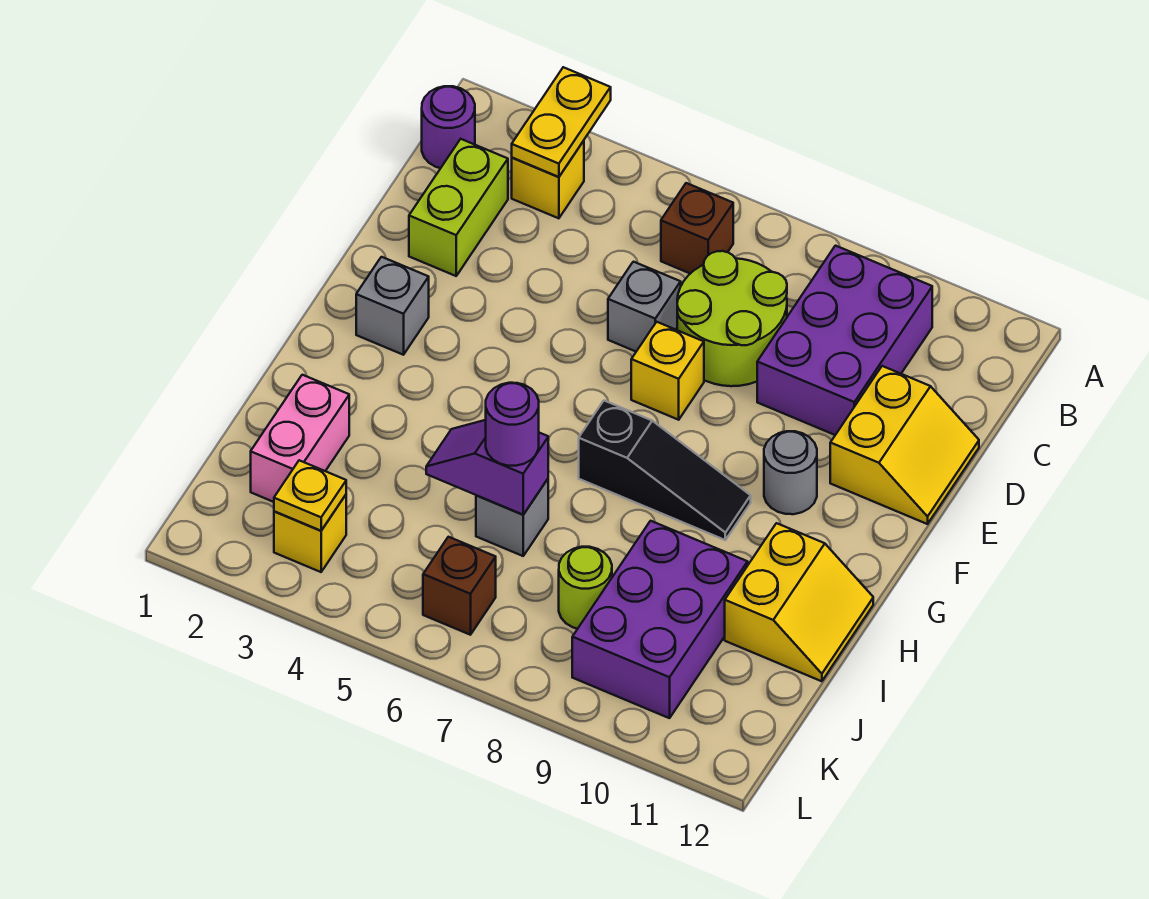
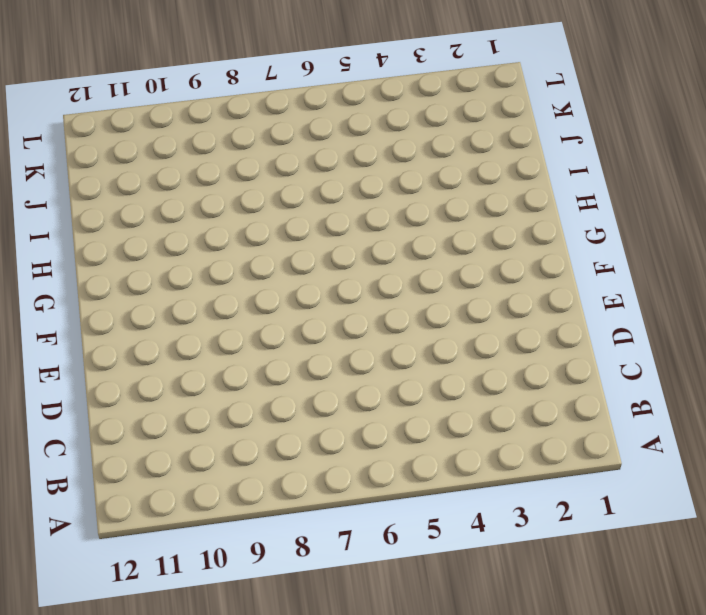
none -> purple round brick B1 level 1
none -> yellow brick B3 level 1
none -> brown brick B6 level 1

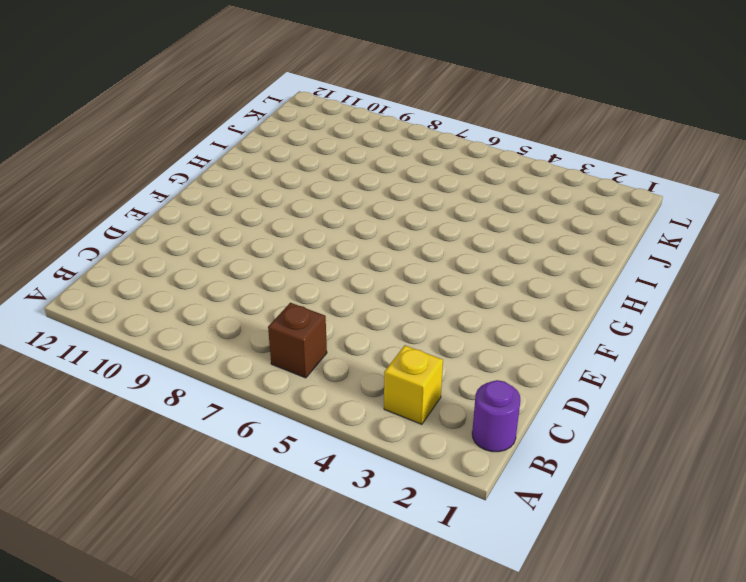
none -> purple brick B9:D10 level 1
none -> lime brick C2:D2 level 1
none -> lime round brick C7:D8 level 1

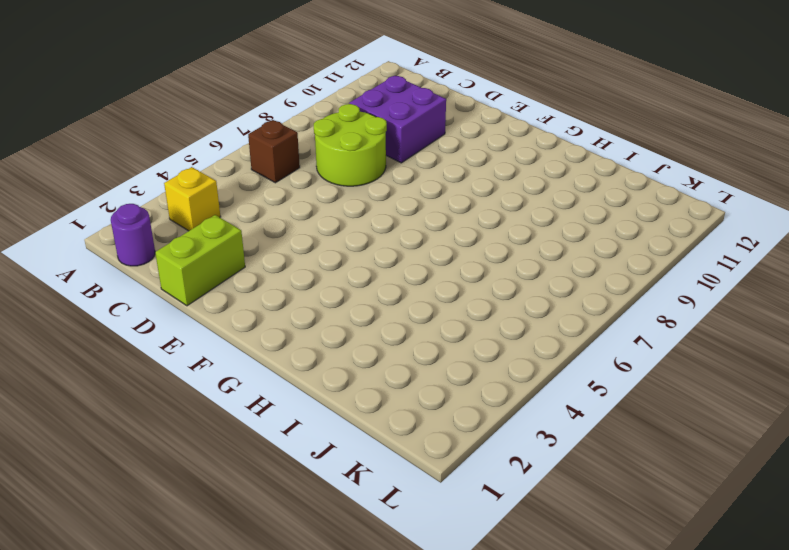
purple brick C9:D10 level 1 -> purple brick B9:D10 level 1
lime brick D1:D2 level 1 -> lime brick C2:D2 level 1
none -> grey brick D6 level 1
none -> yellow slope D11:E12 level 1 top 11
none -> yellow brick E7 level 1

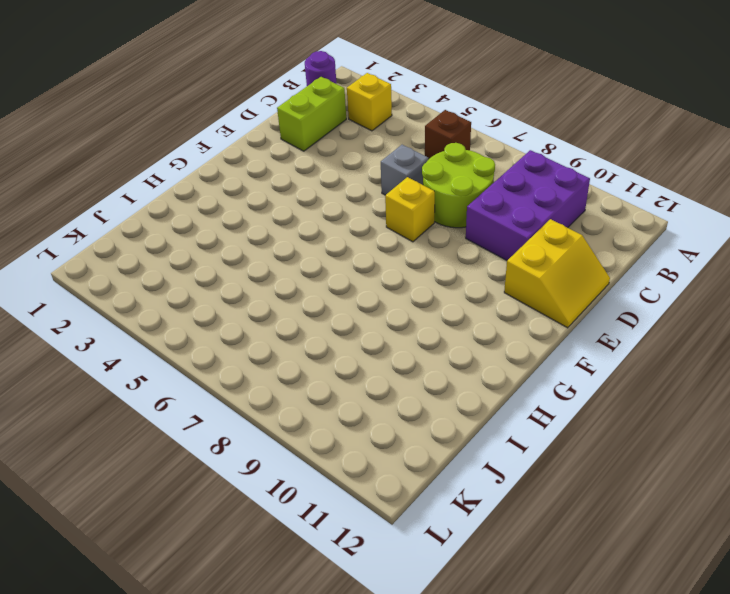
none -> grey brick F2 level 1
none -> grey round brick F10 level 1
none -> black slope G7:G9 level 1 top 7

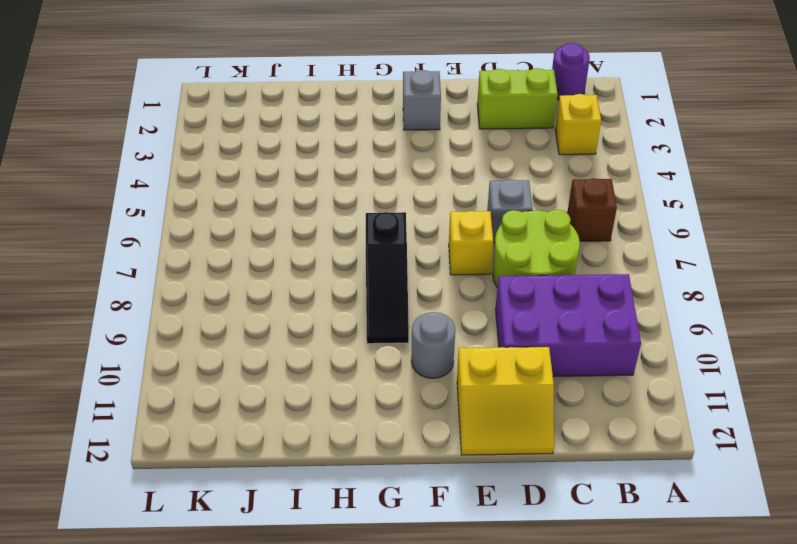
none -> yellow slope H11:I12 level 1 top 11
none -> pink brick I2:J2 level 1
none -> grey brick I6 level 1

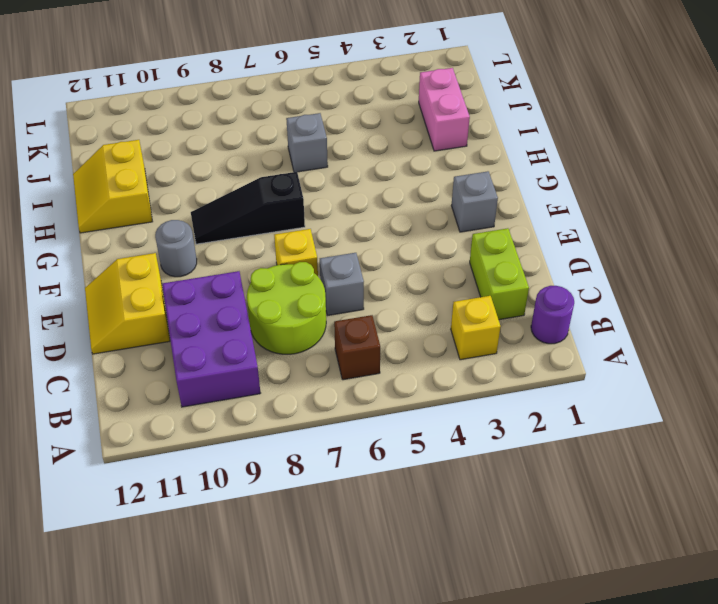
none -> purple brick I9:K10 level 1
none -> lime round brick J8 level 1
none -> yellow brick K3 level 1

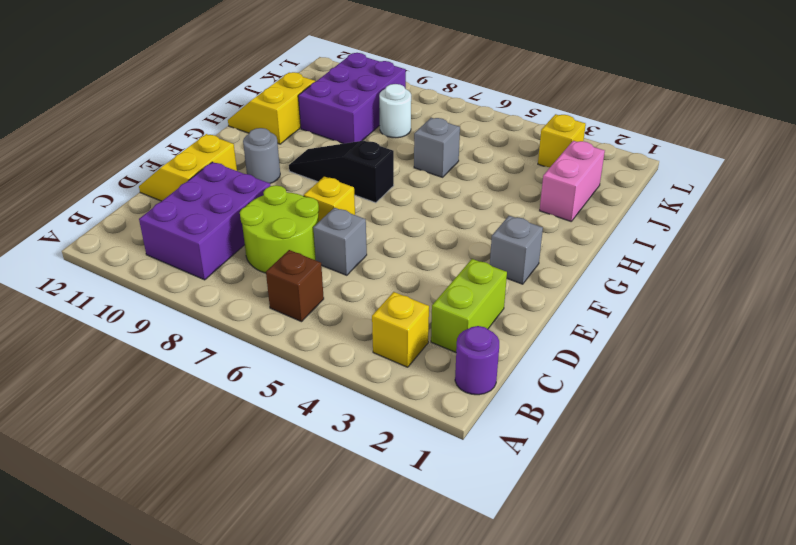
white round brick J8 level 1 -> lime round brick J8 level 1
none -> brown brick K6 level 1
none -> yellow plate A3:B3 level 2
none -> purple slope I5:I6 level 2 top 6

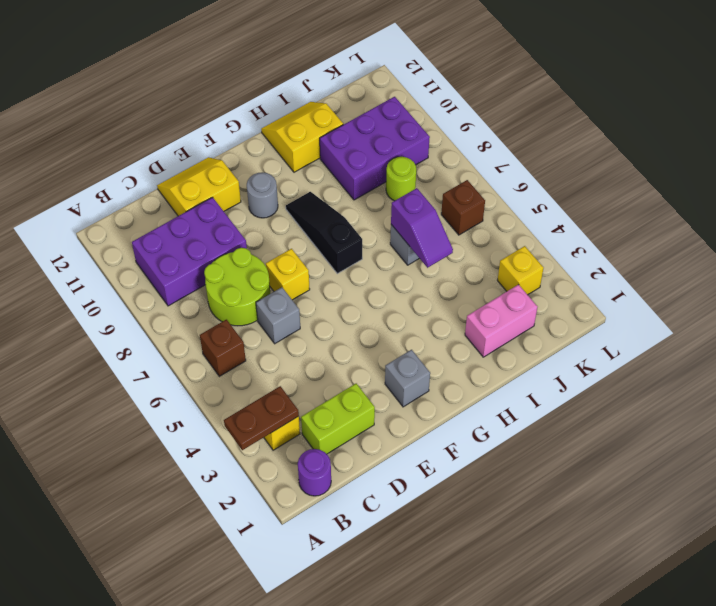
brown plate A3:B3 level 2 -> yellow plate A3:B3 level 2
none -> yellow plate K3 level 2
none -> purple round brick I6 level 3

